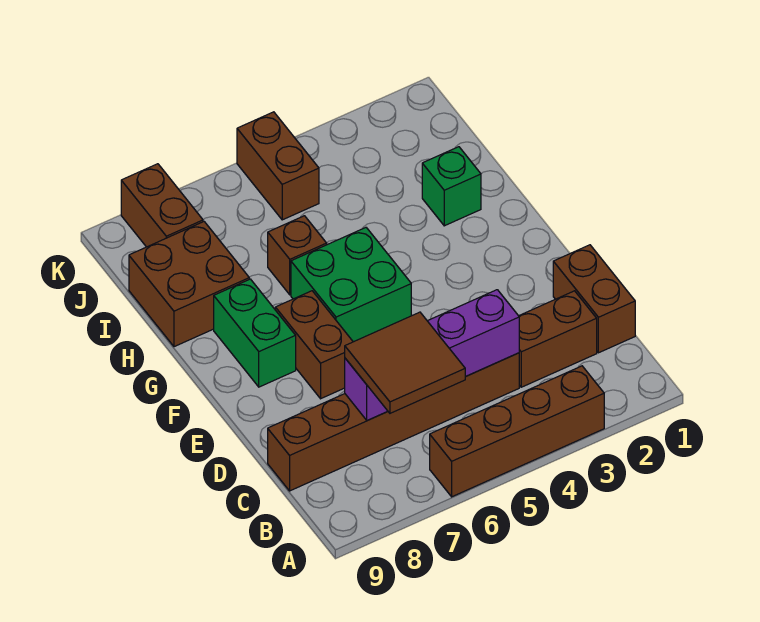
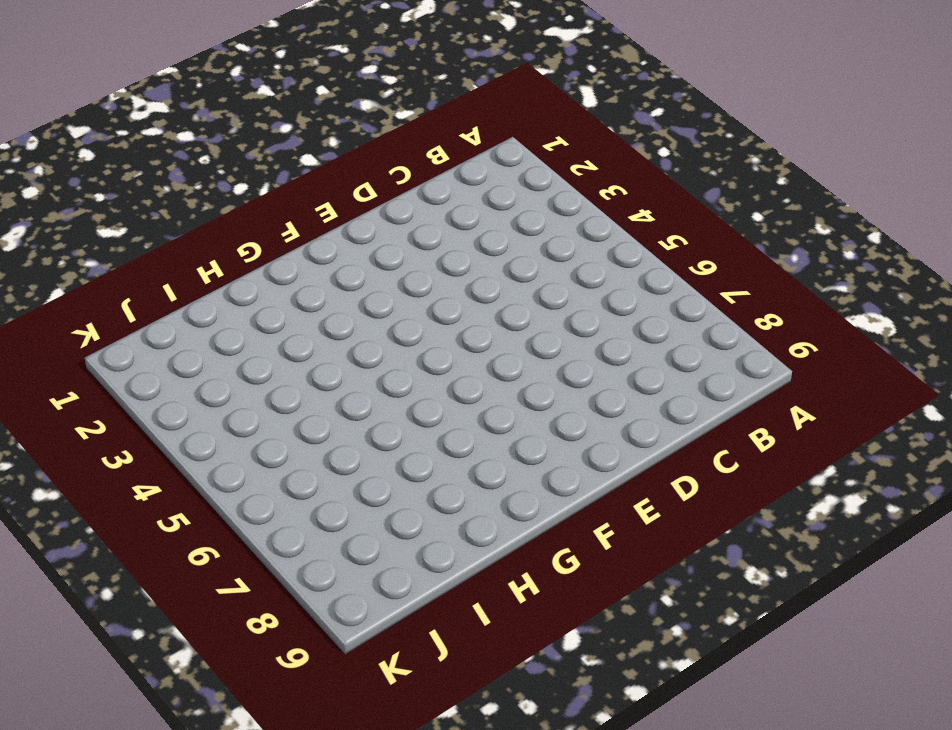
none -> brown brick A3:A6 level 1
none -> brown brick C1:D1 level 1
none -> brown brick C2:C3 level 1

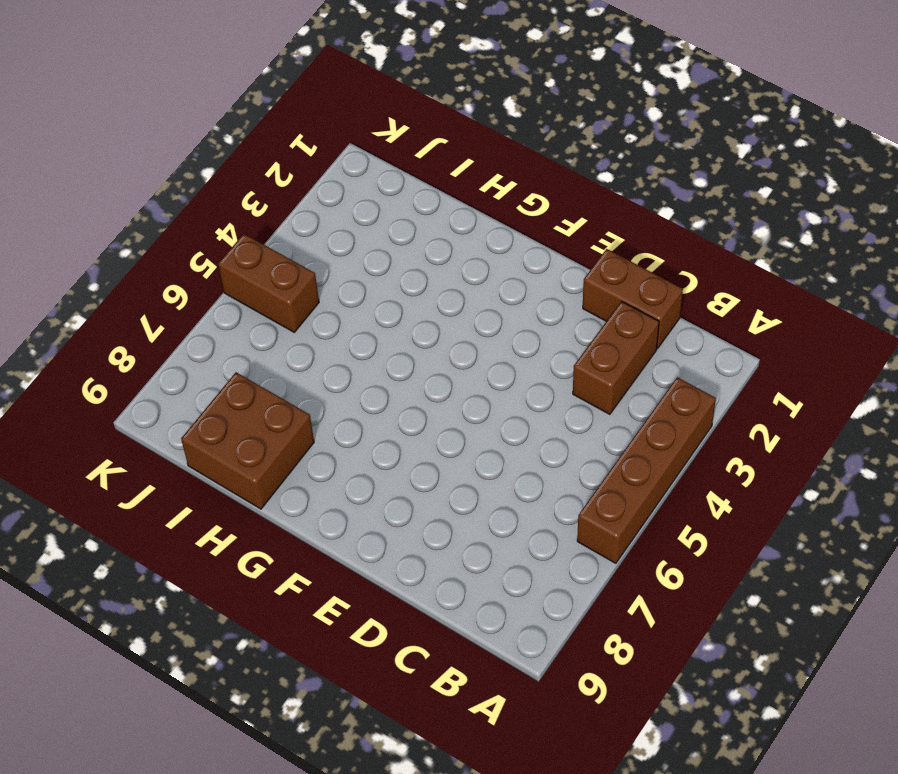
none -> brown brick C4:C9 level 1
none -> brown brick E7:F7 level 1
none -> green brick F5:G6 level 1

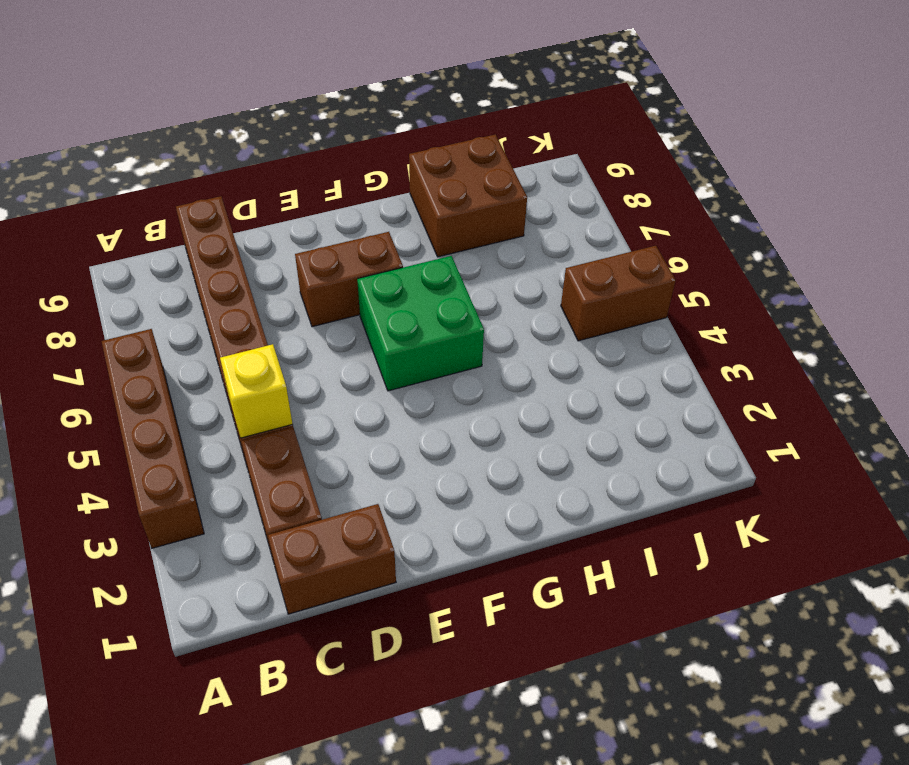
yellow brick C4 level 2 -> purple brick C4:C7 level 2
none -> green brick F8:G8 level 1
none -> green brick H2 level 1
none -> brown brick H6 level 1

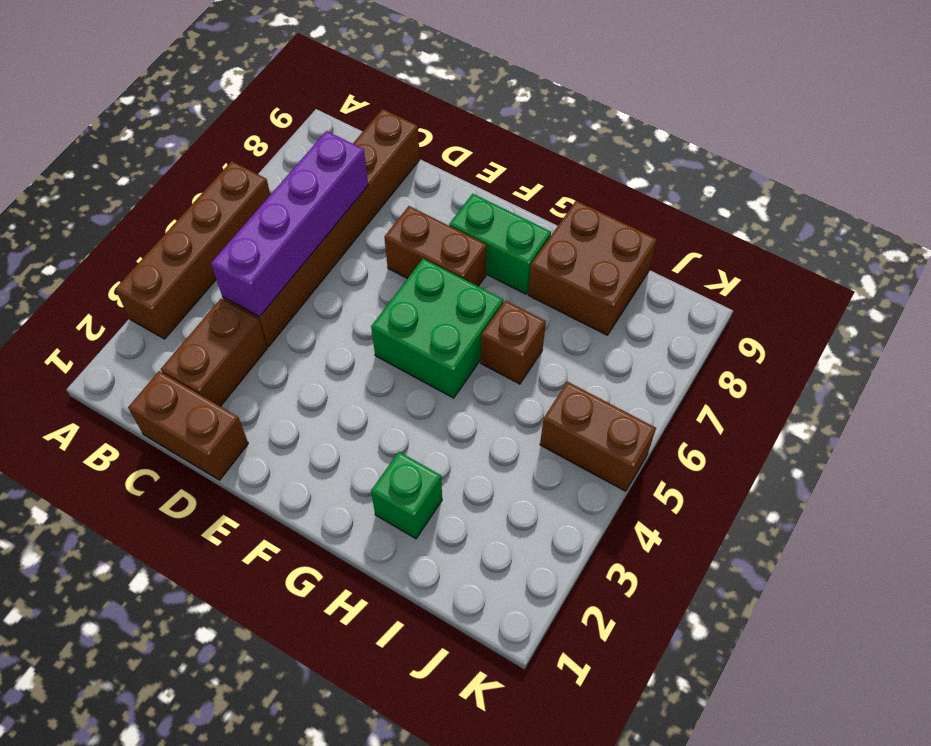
none -> brown brick J8:K8 level 1
none -> brown tile B6:C7 level 3

